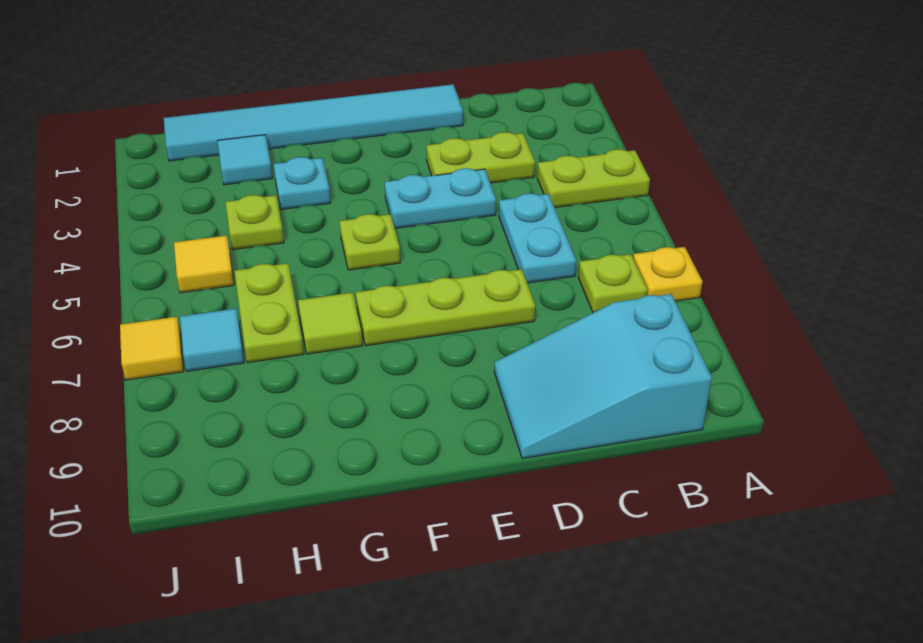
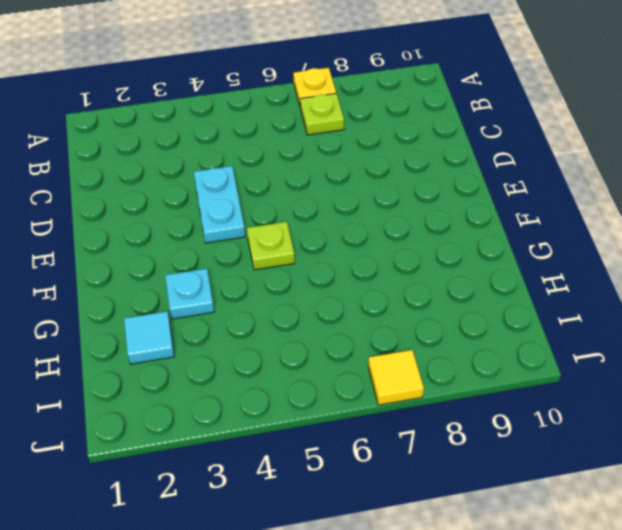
none -> lime plate A4:B4 level 1
none -> cyan slope B9:D10 level 1 top B
none -> lime plate C3:D3 level 1

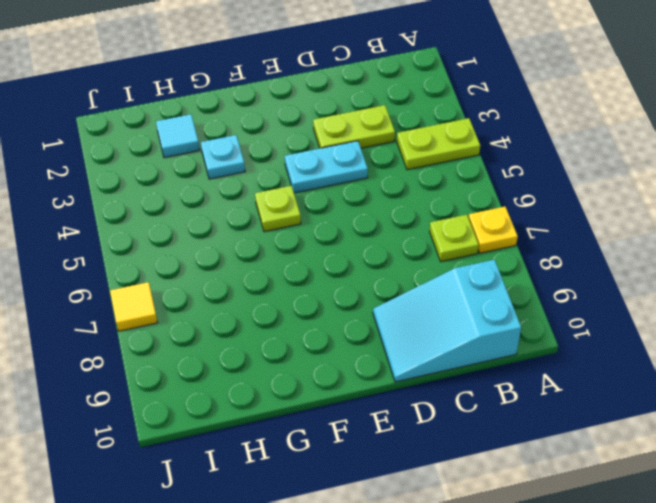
none -> cyan plate C5:C6 level 1
none -> cyan tile D1:I1 level 1
none -> lime plate D7:F7 level 1

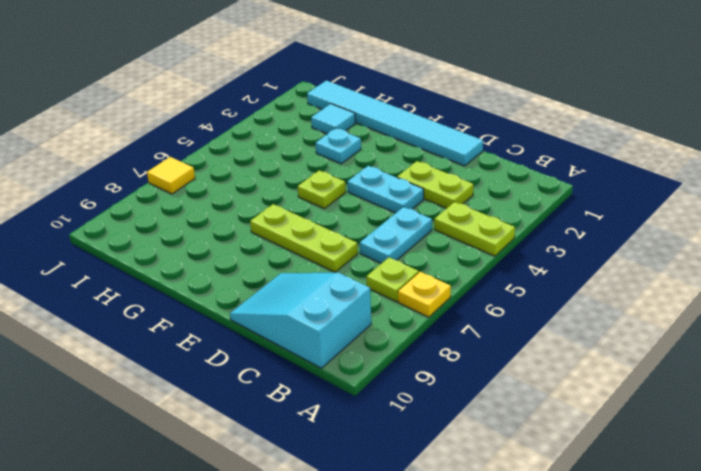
none -> lime tile G7 level 1
none -> lime plate H4 level 1
none -> lime plate H6:H7 level 1

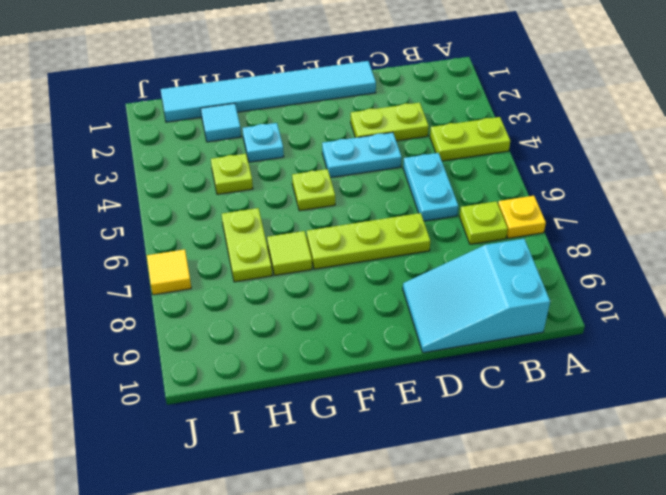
none -> yellow tile I5 level 1
none -> cyan tile I7 level 1

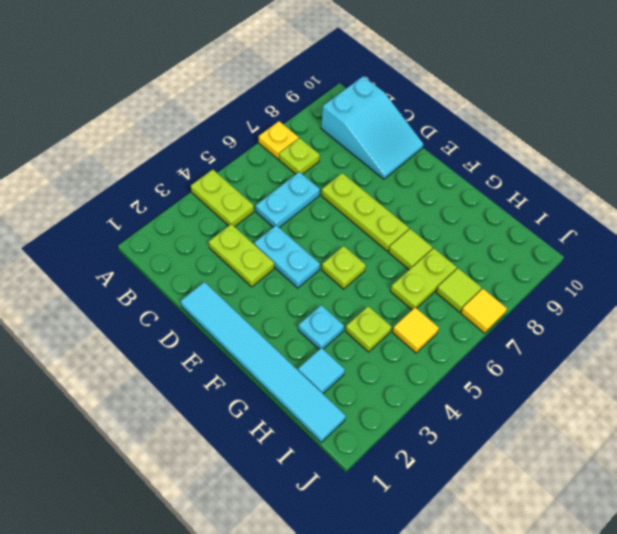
lime tile I7 level 1 -> cyan tile I7 level 1

